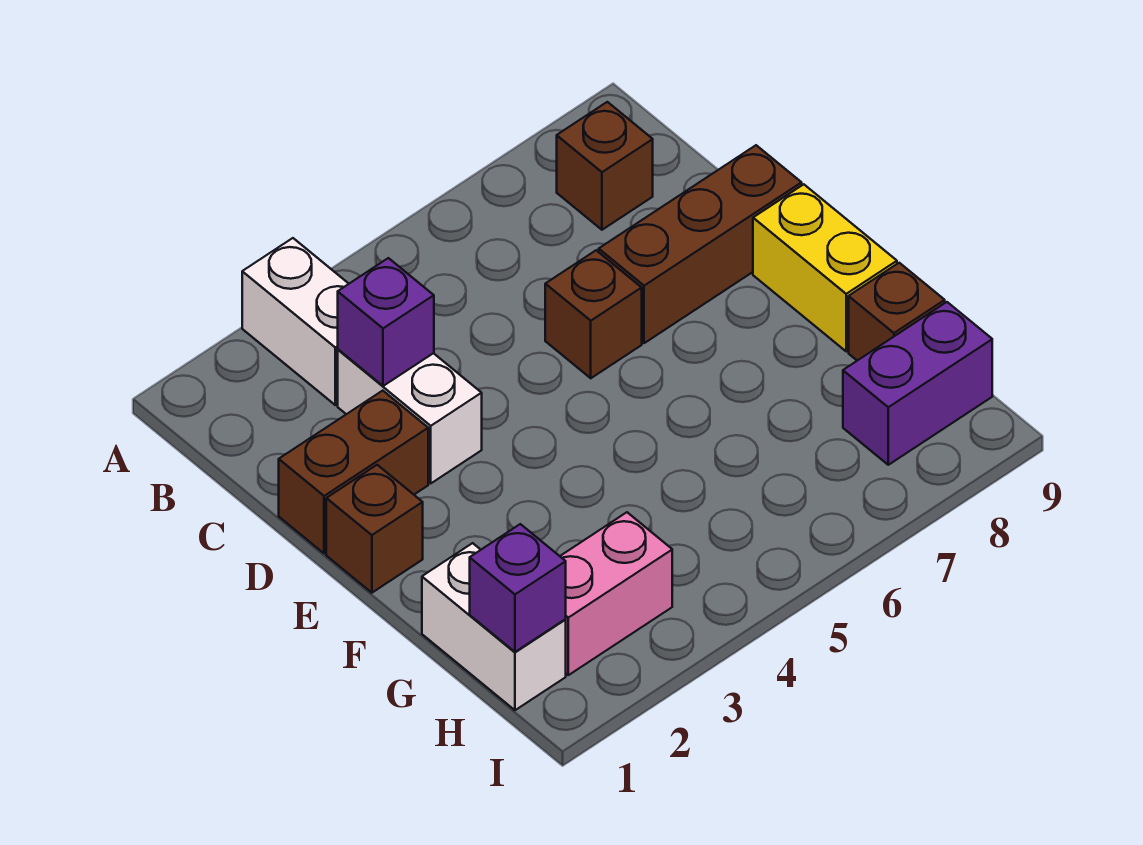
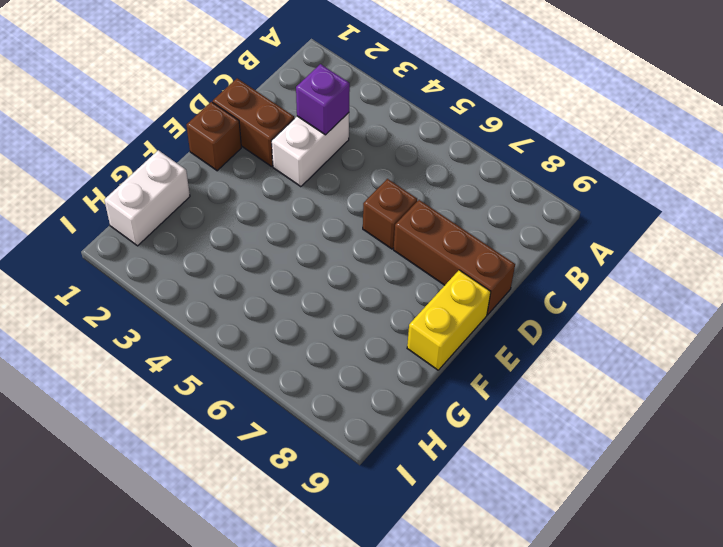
none -> white brick A3:B3 level 1
none -> brown brick B8 level 1
none -> brown brick G9 level 1

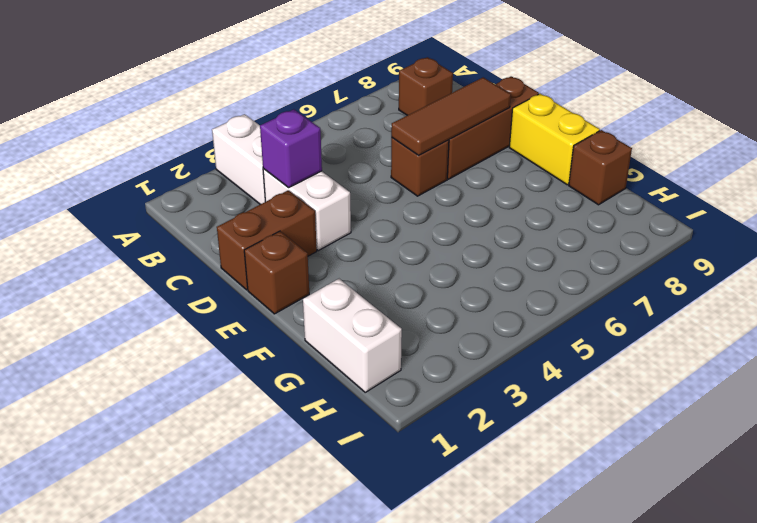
brown tile D6:D8 level 2 -> none
none -> pink brick H2:H3 level 1
none -> purple brick H8:H9 level 1
none -> purple brick H1 level 2

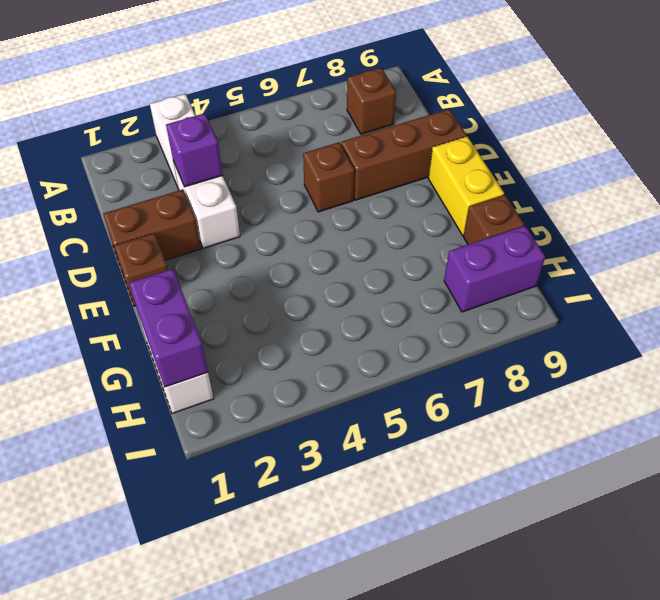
purple brick G1:H1 level 2 -> purple brick H1 level 2
none -> pink brick H2:H3 level 1

